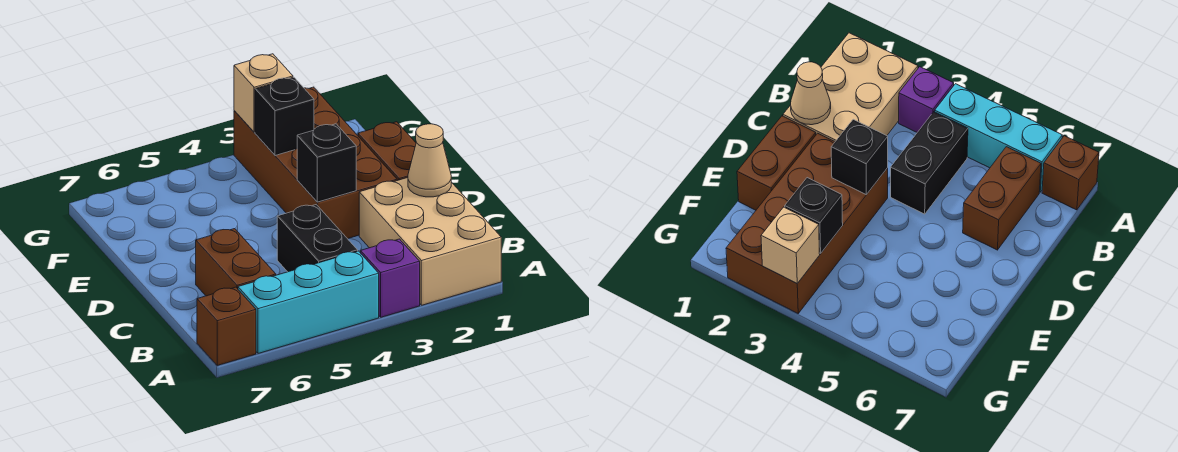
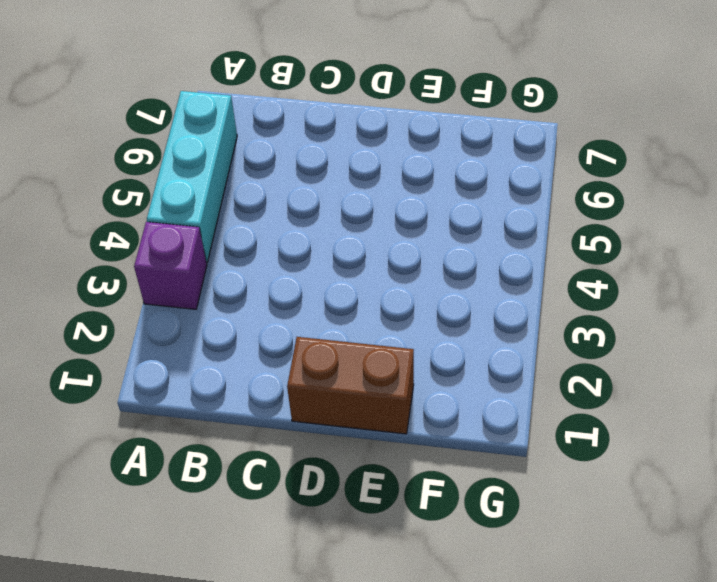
none -> tan brick A1:C2 level 1
none -> brown brick A7 level 1
none -> black brick B4:C4 level 1

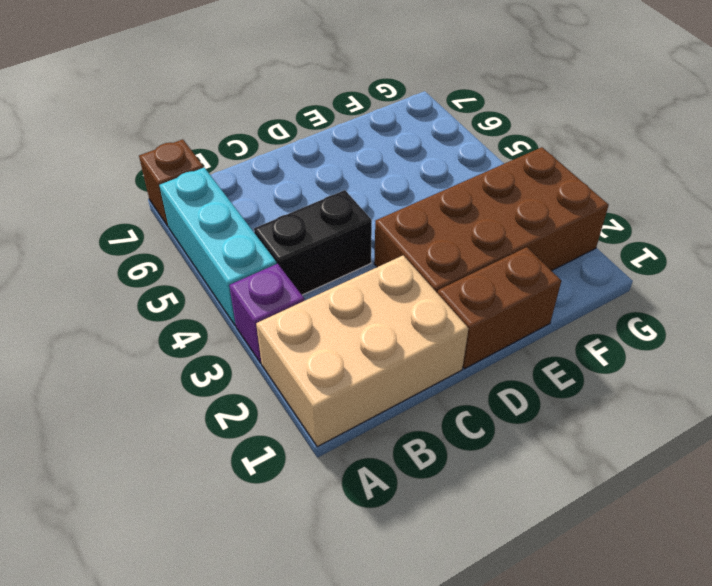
none -> brown brick B6:C6 level 1
none -> tan cone C1 level 2
none -> black brick D3 level 2

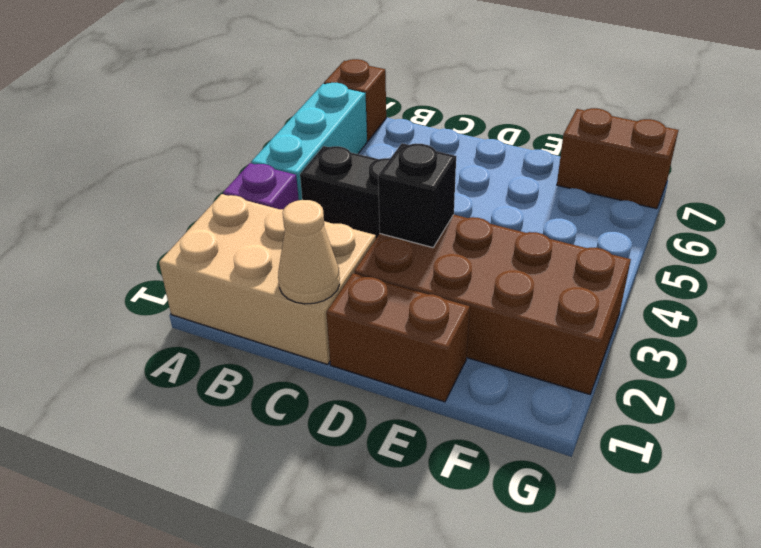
brown brick F7:G7 level 1 -> brown brick B6:C6 level 1
none -> black brick F3 level 2
none -> tan brick G3 level 2

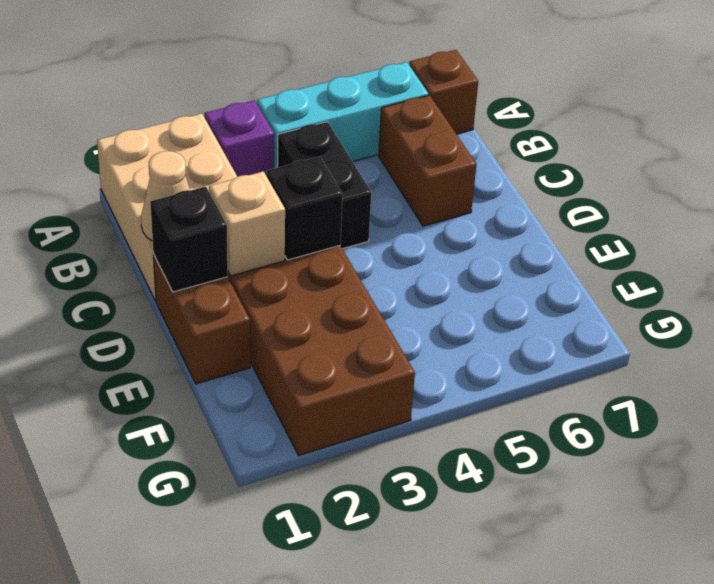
black brick D1 level 2 -> black brick F3 level 2
tan brick D2 level 2 -> tan brick G3 level 2

